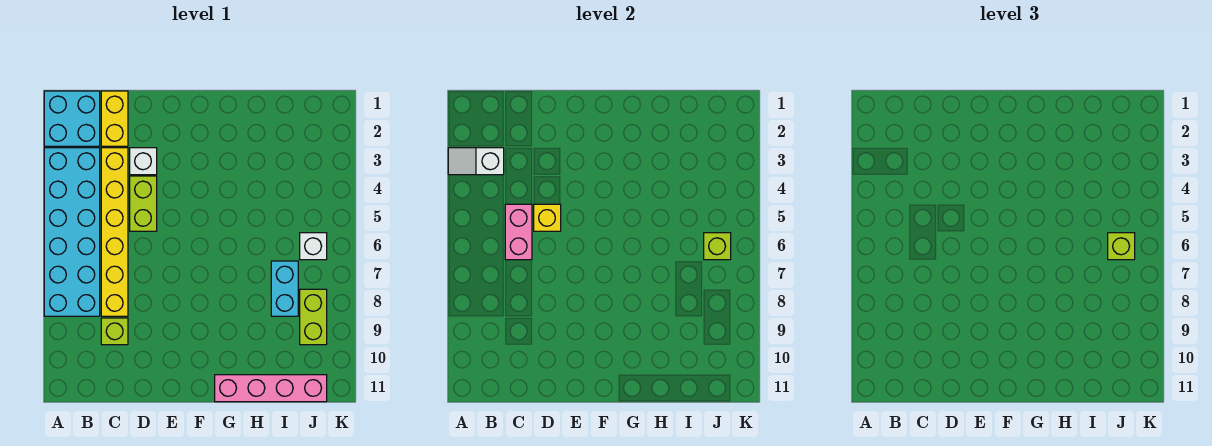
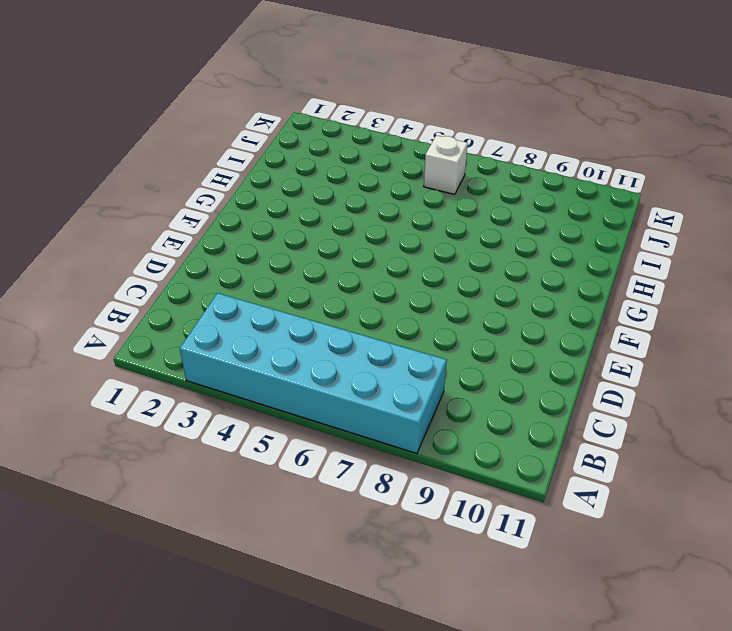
none -> cyan brick A1:B2 level 1
none -> yellow brick C1:C2 level 1
none -> yellow brick C3:C8 level 1

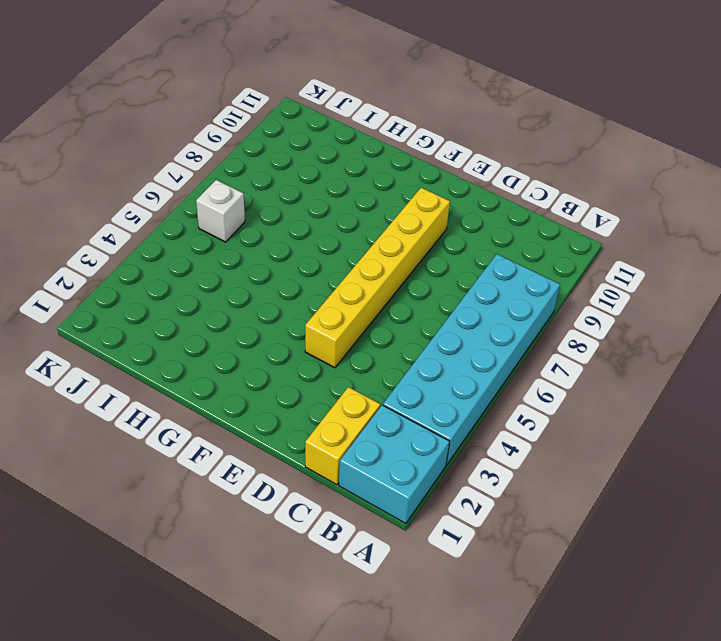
yellow brick E4:E9 level 1 -> yellow brick C3:C8 level 1
none -> lime brick C9 level 1
none -> white brick D3 level 1
none -> lime brick D4:D5 level 1

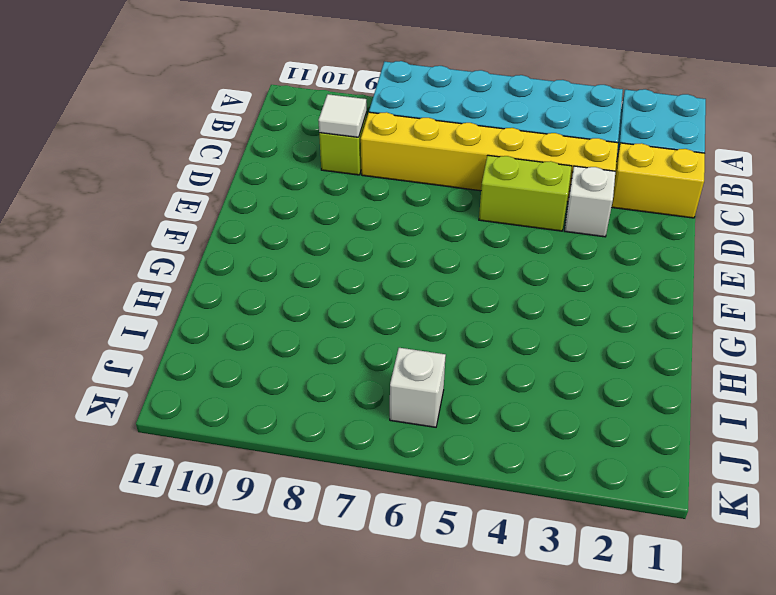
white tile C9 level 2 -> none
none -> pink brick G11:J11 level 1
none -> cyan brick I7:I8 level 1
none -> lime brick J8:J9 level 1

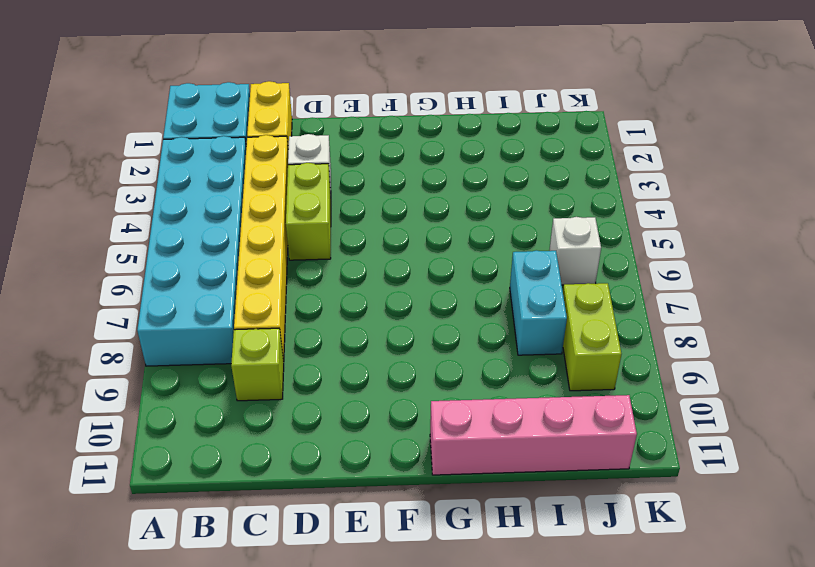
none -> white slope A3:B3 level 2 top B
none -> pink brick C5:C6 level 2
none -> yellow brick D5 level 2

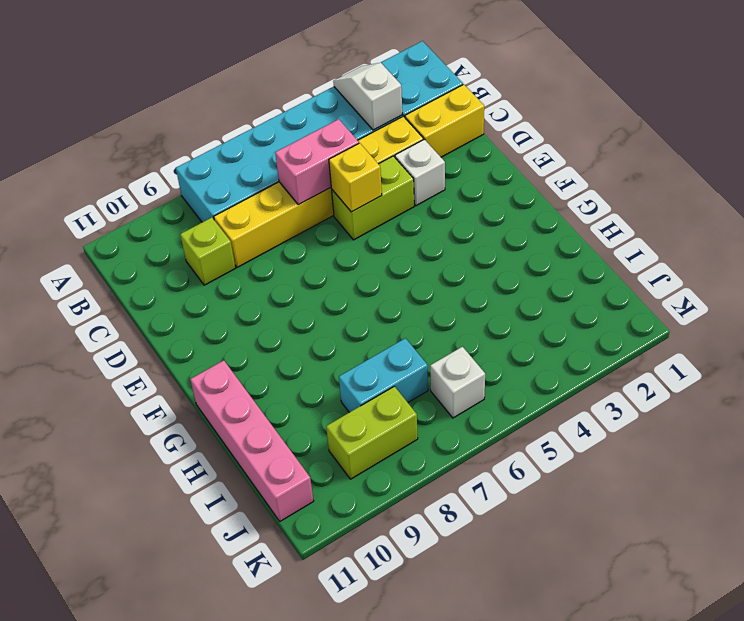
none -> lime brick J6 level 2
none -> lime brick J6 level 3

